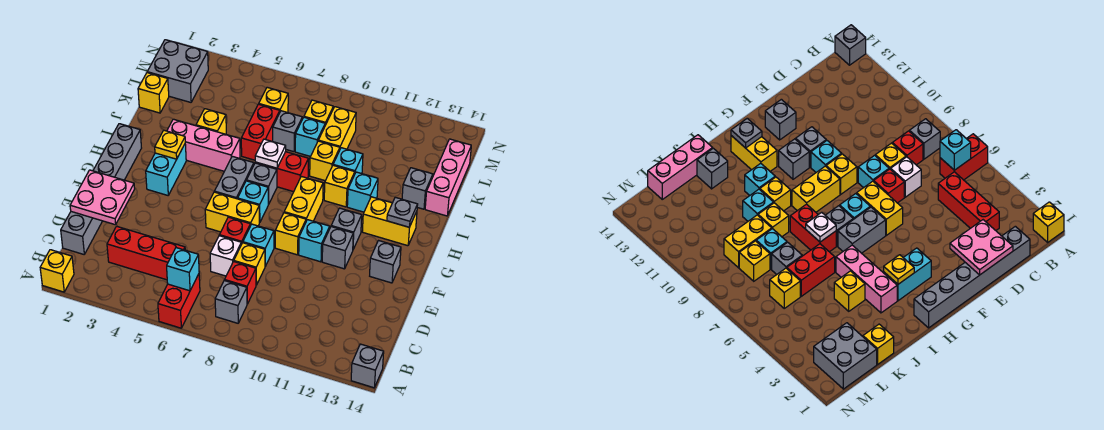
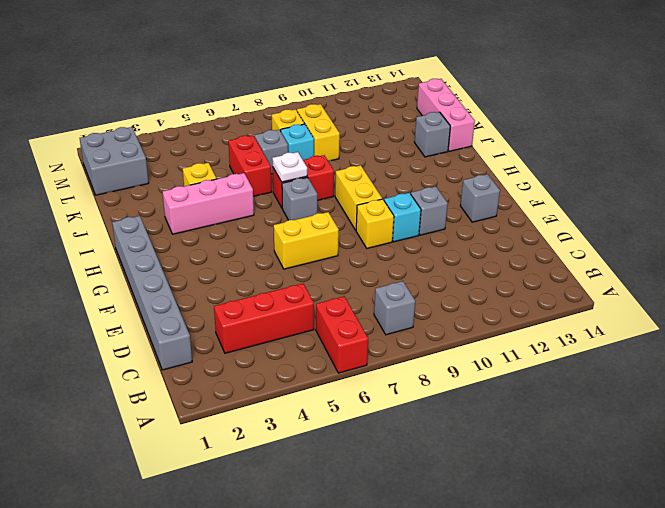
none -> yellow brick A1 level 1
none -> grey brick A14 level 1
none -> red brick C8 level 1
none -> white brick D7 level 1

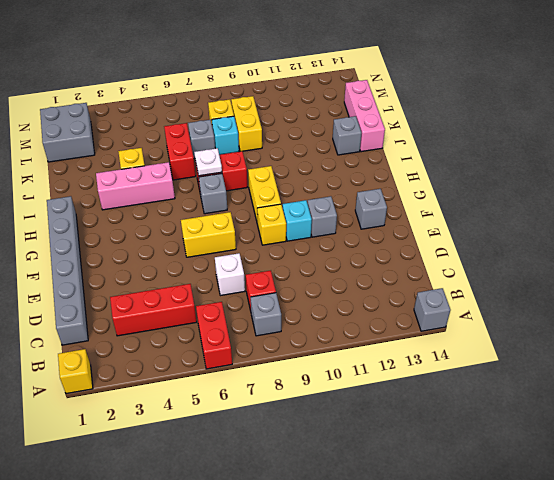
none -> yellow brick D8 level 1
none -> red brick E7 level 1
none -> cyan brick E8 level 1
none -> cyan brick G3:H3 level 1

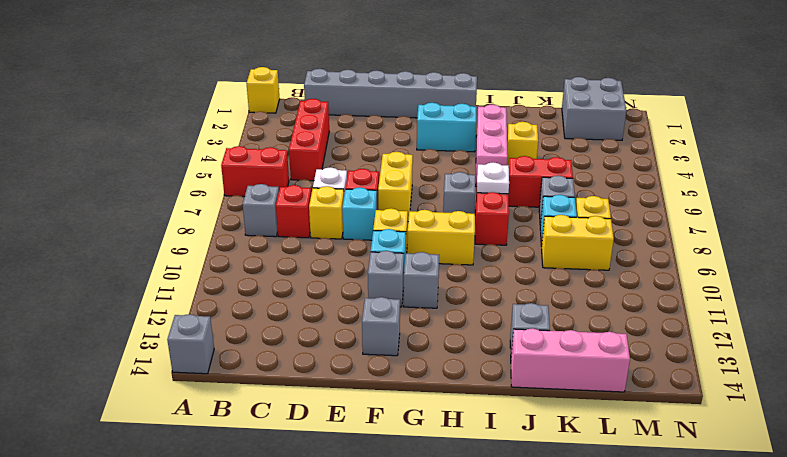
none -> grey brick G6:H6 level 1
none -> cyan brick G7 level 1
none -> yellow brick H12:H13 level 1
none -> yellow brick I10 level 1

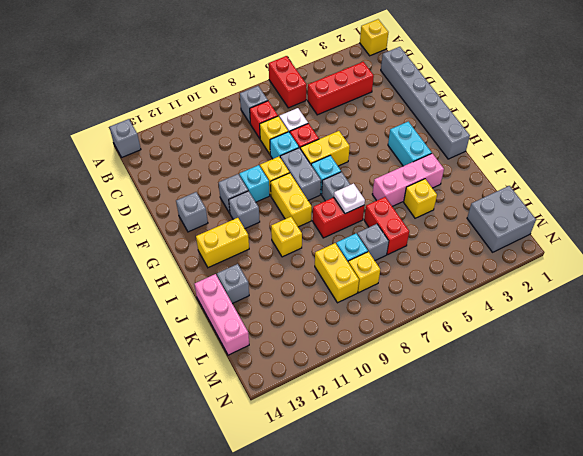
grey brick F8:G8 level 1 -> grey brick G6:H6 level 1
none -> cyan brick I11 level 1
none -> yellow brick J9 level 1
none -> cyan brick J10 level 1
none -> yellow brick K1 level 1

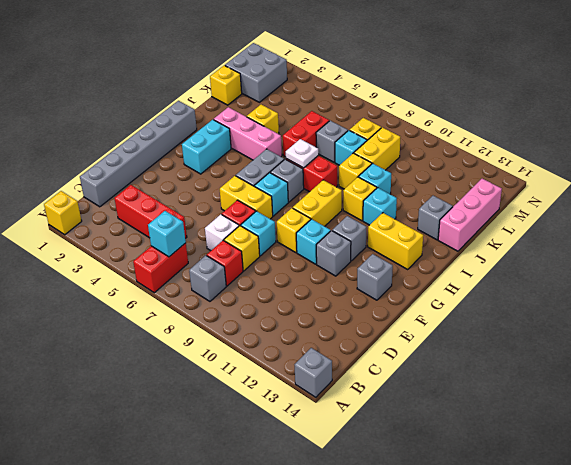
none -> yellow brick L6 level 1
none -> pink plate D1:E2 level 2
none -> yellow plate H3 level 2
none -> grey plate H13 level 2

